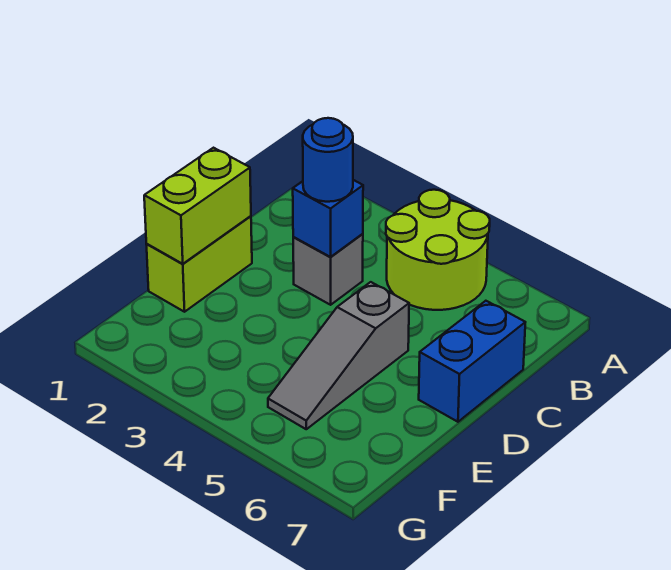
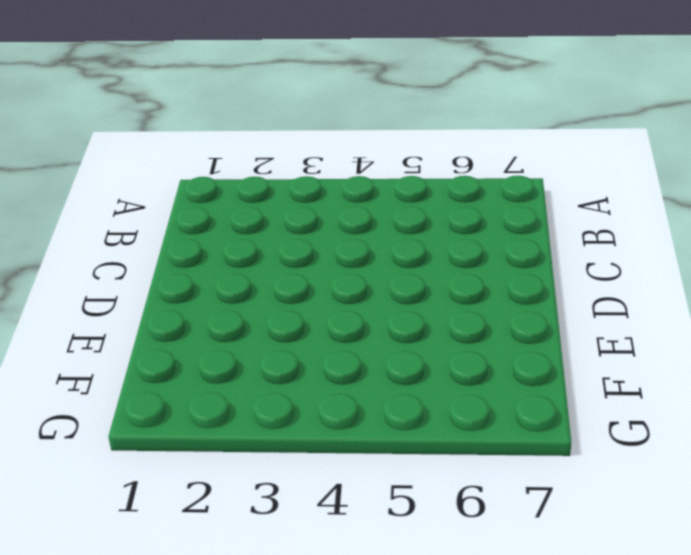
none -> lime round brick A4:B5 level 1
none -> grey brick C3 level 1

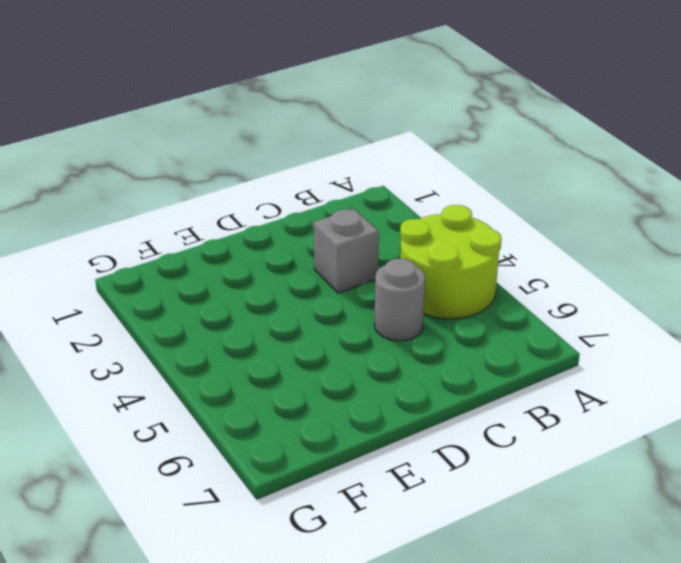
grey round brick C5 level 1 -> none
none -> blue brick C7:D7 level 1
none -> lime brick D1:E1 level 1

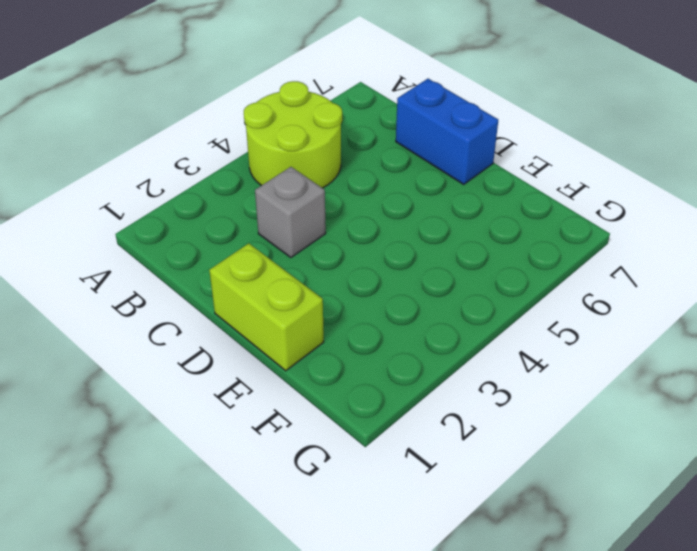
none -> grey slope D5:F5 level 1 top D
none -> blue brick C3 level 2

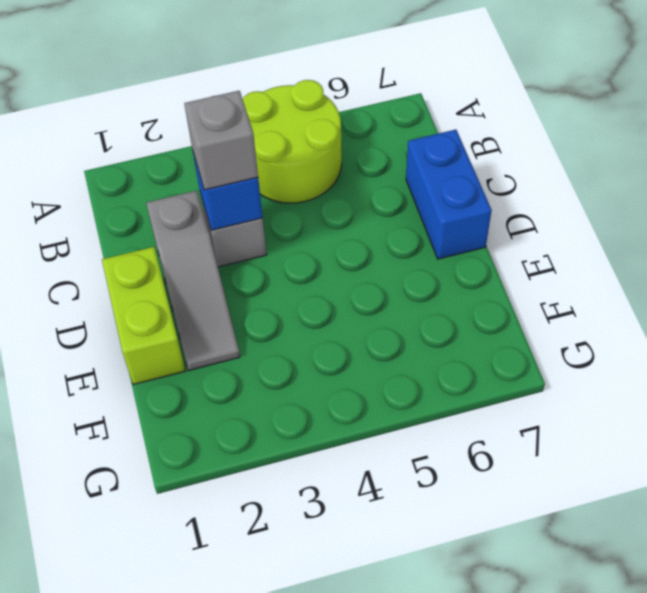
grey slope C2:E2 level 1 top C -> grey slope D5:F5 level 1 top D
grey brick C3 level 3 -> blue round brick C3 level 3
none -> lime brick D1:E1 level 2

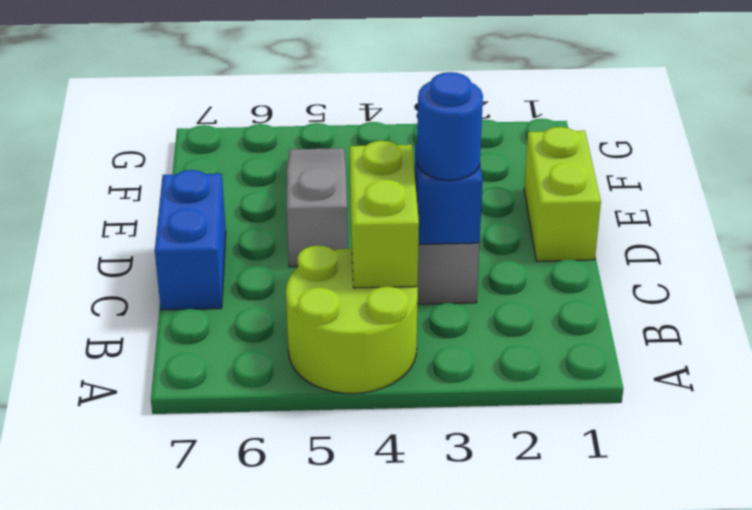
lime brick B4:C4 level 2 -> lime brick D1:E1 level 2

